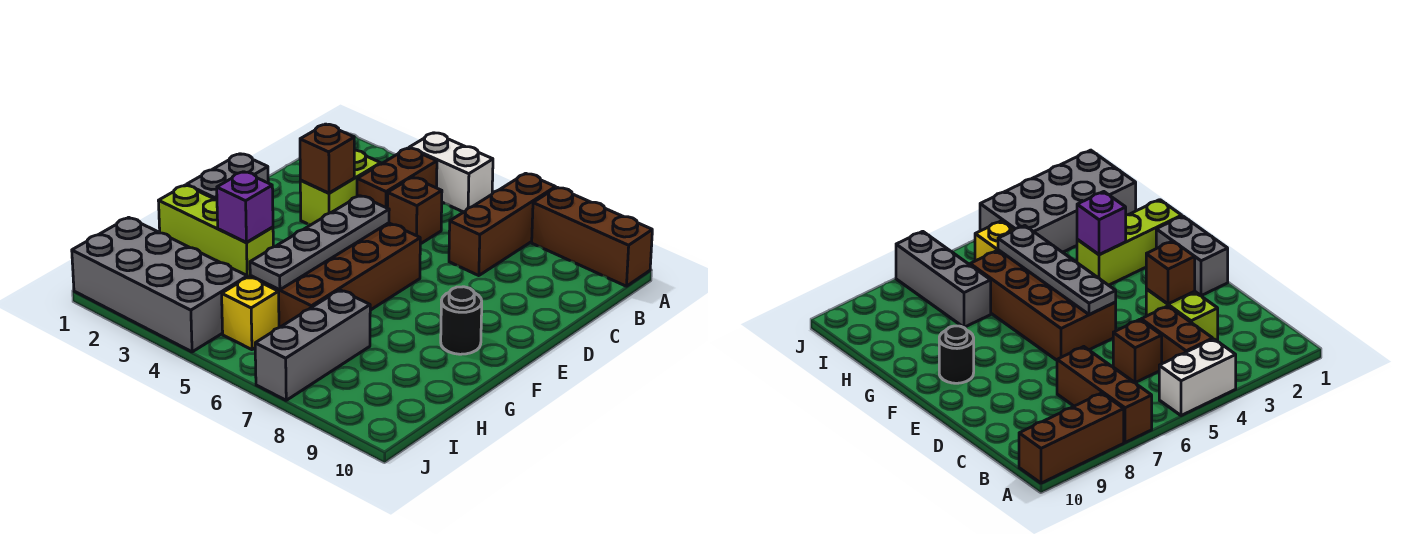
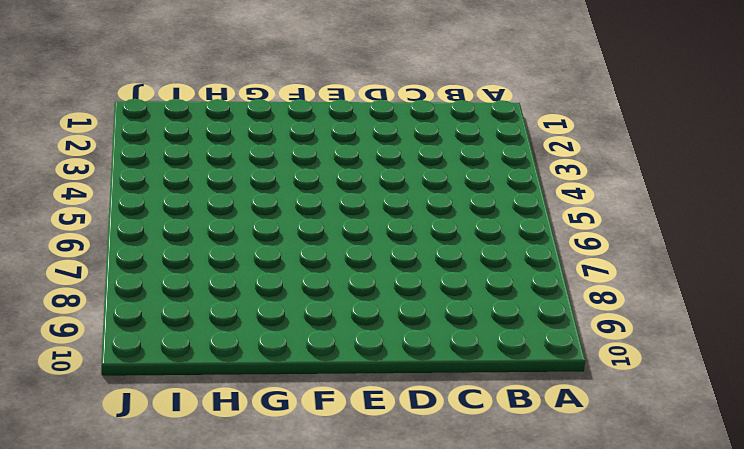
none -> white brick A4:A5 level 1
none -> brown brick A7:C7 level 1
none -> brown brick A8:A10 level 1

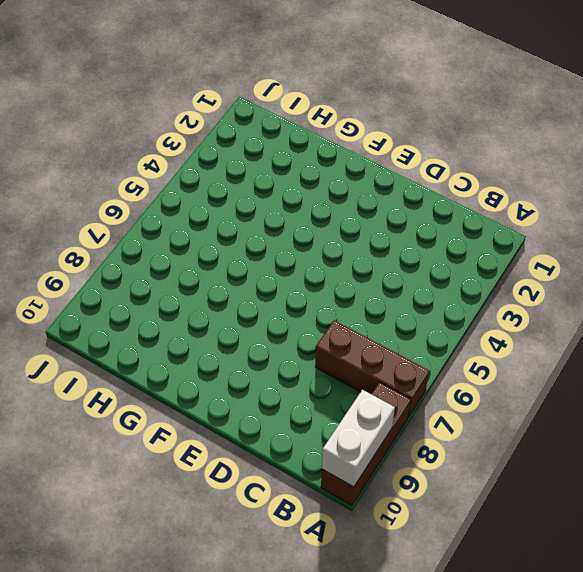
white brick A9:A10 level 2 -> white brick A4:A5 level 1
none -> brown brick B4:C4 level 1
none -> lime brick C3:D3 level 1
none -> brown brick C5 level 1

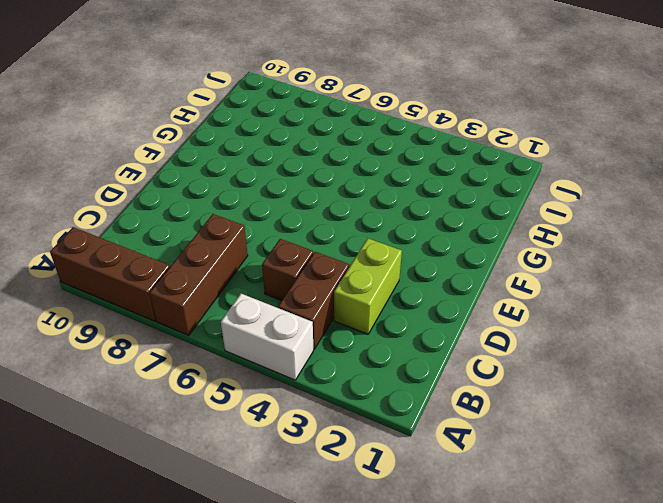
none -> grey brick E1:F1 level 1
none -> brown brick E5:H6 level 1
none -> black round brick F9 level 1

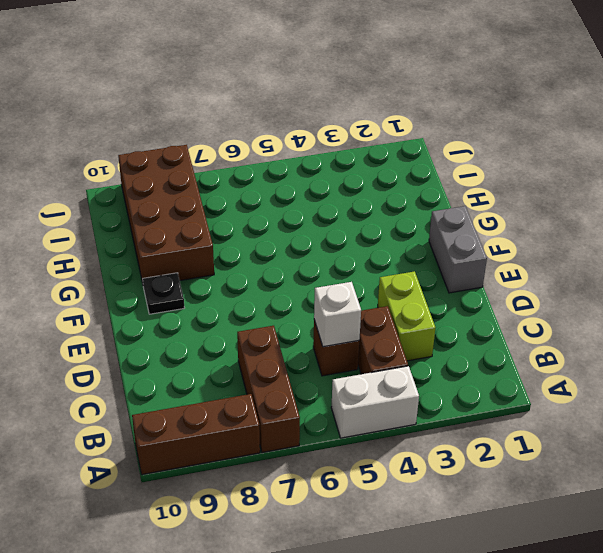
white brick C5 level 2 -> none
black plate F9 level 1 -> black round brick F9 level 1
brown brick G8:J9 level 1 -> brown brick E5:H6 level 1
none -> lime brick G1:G3 level 1
none -> grey brick H7:J7 level 1
none -> grey brick I1:J4 level 1

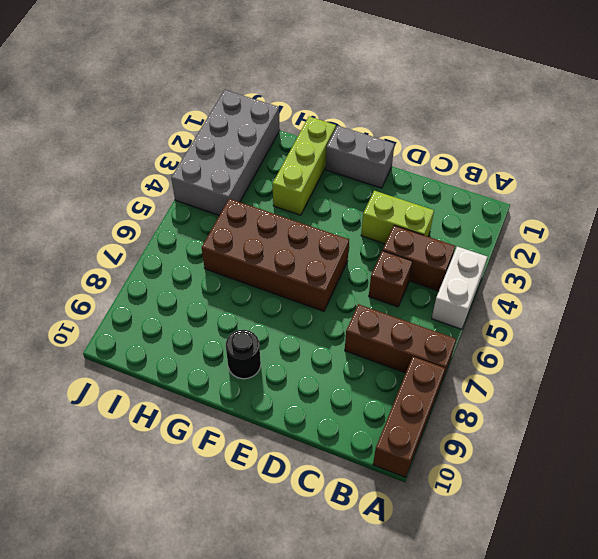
none -> grey brick H7:J7 level 1
none -> yellow brick I5 level 1
none -> brown brick D3 level 2

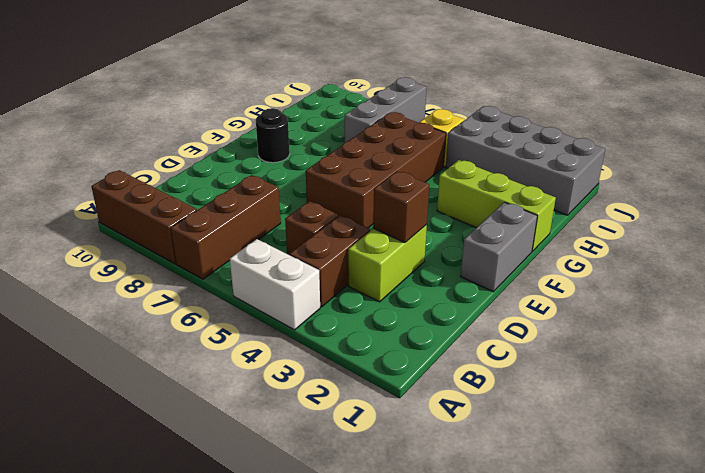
none -> grey plate E5:H5 level 2
none -> purple brick G3 level 2

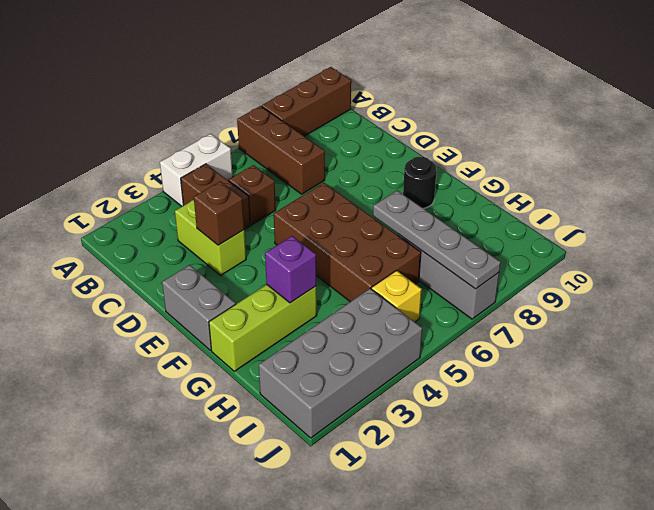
grey plate G7:J7 level 2 -> grey plate E5:H5 level 2

